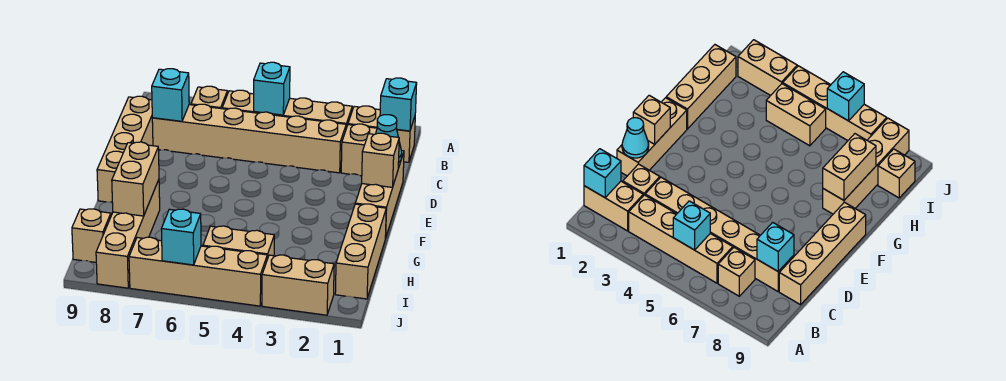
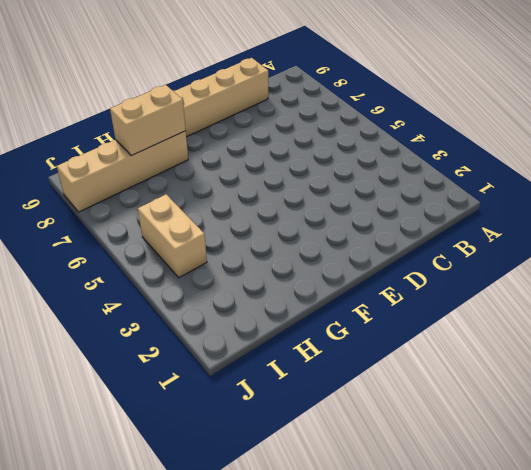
none -> tan brick B1:B2 level 1
none -> tan brick B3:B6 level 1
none -> tan brick B7 level 1

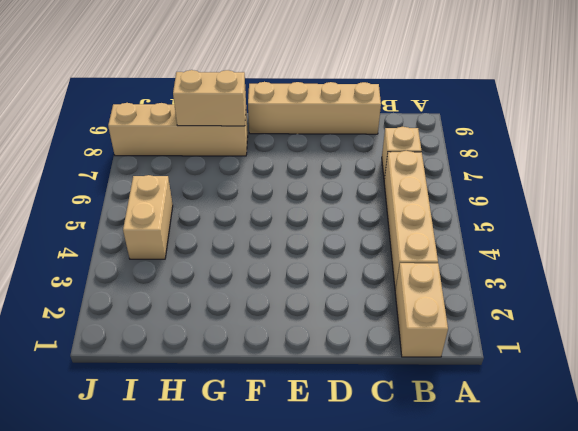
none -> tan brick C2 level 1
none -> tan brick C3:C8 level 1
none -> tan brick D1:F1 level 1

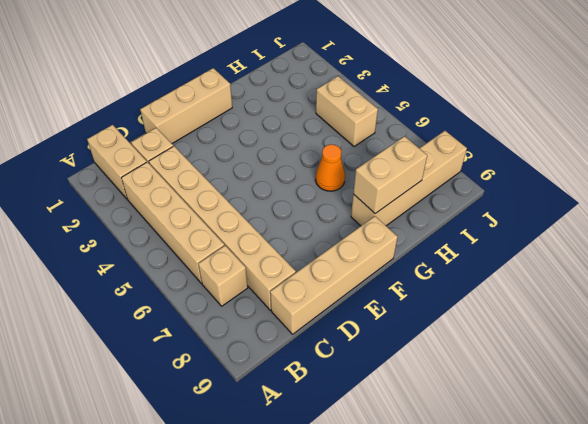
orange cone G6 level 1 -> none
none -> tan brick G1:I1 level 1
none -> tan brick I9 level 1
none -> tan brick J2:J3 level 1

